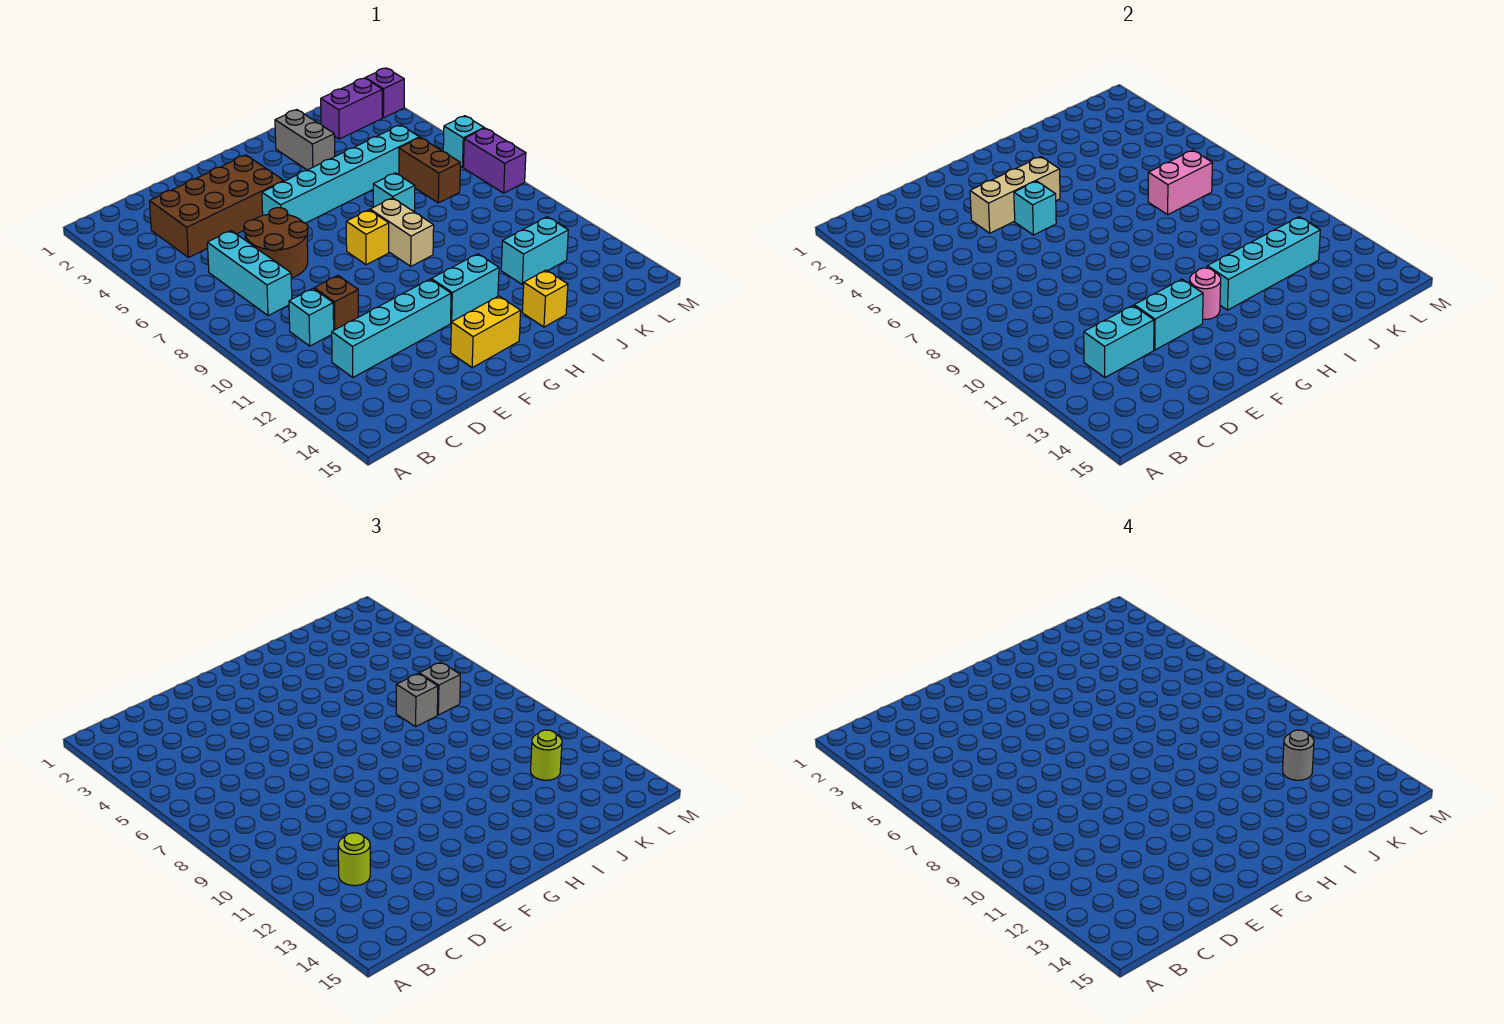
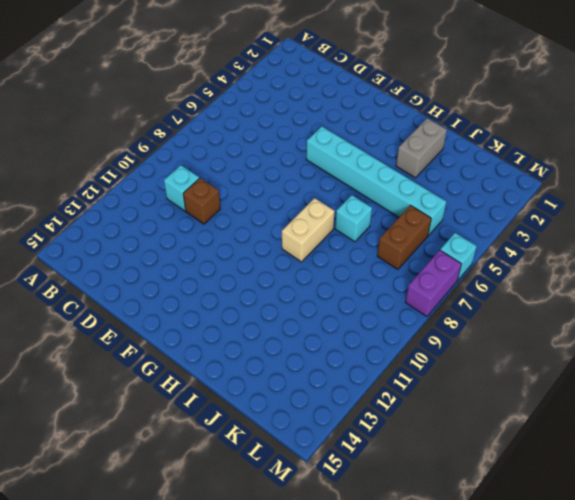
none -> brown brick C3:F4 level 1
none -> cyan brick C6:C8 level 1
none -> cyan brick C12:F12 level 1
none -> brown round brick D6:E7 level 1

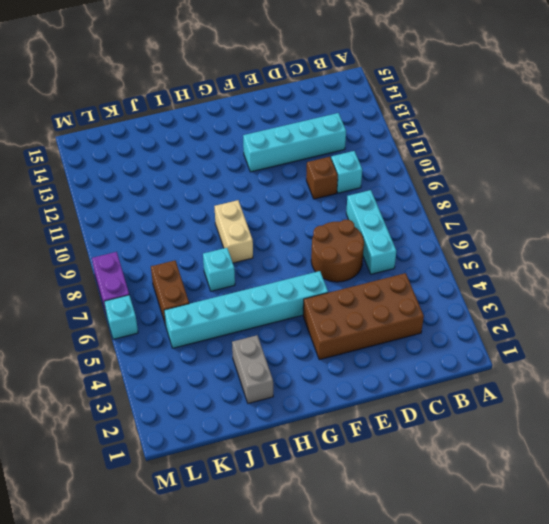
none -> yellow brick F14:G14 level 1
none -> yellow brick G8 level 1
none -> cyan brick G12:H12 level 1
none -> yellow brick I14 level 1

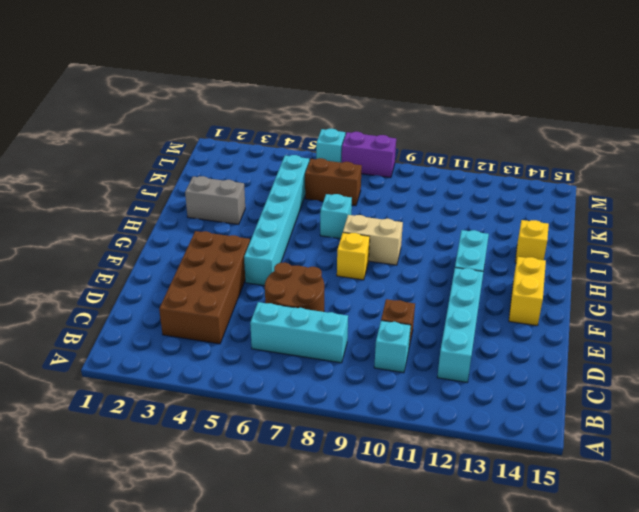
none -> cyan brick J12:K12 level 1
none -> purple brick K2:L2 level 1
none -> purple brick M2 level 1
none -> cyan brick C12:D12 level 2

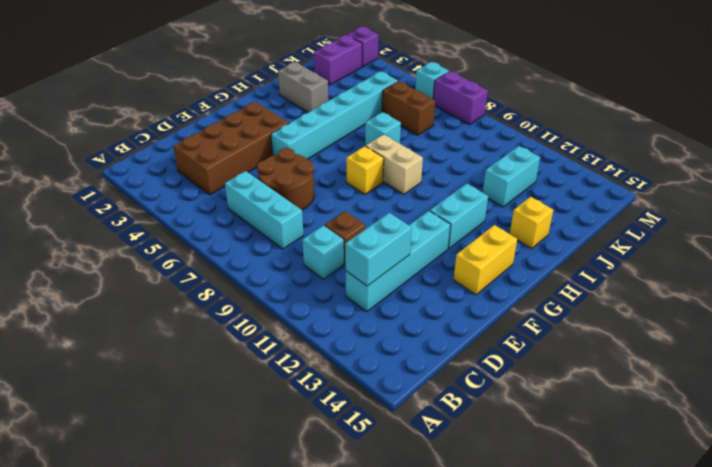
none -> tan brick E4:G4 level 2
none -> cyan brick E12:F12 level 2
none -> cyan brick F5 level 2
none -> pink round brick G12 level 2

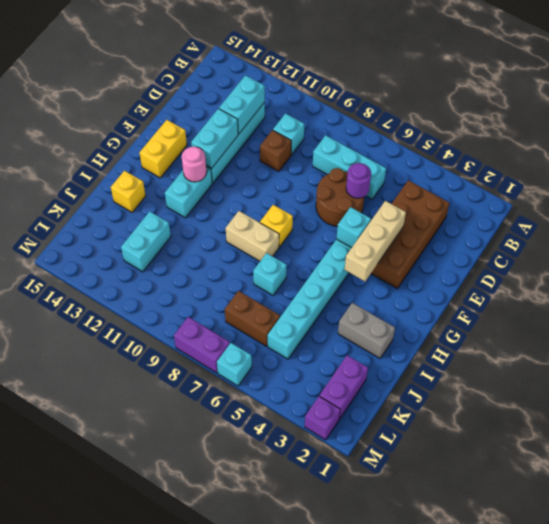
purple round brick D6 level 2 -> none
none -> cyan brick H12:K12 level 2
none -> pink brick J7:K7 level 2
none -> lime round brick C12 level 3
none -> grey brick J7 level 3

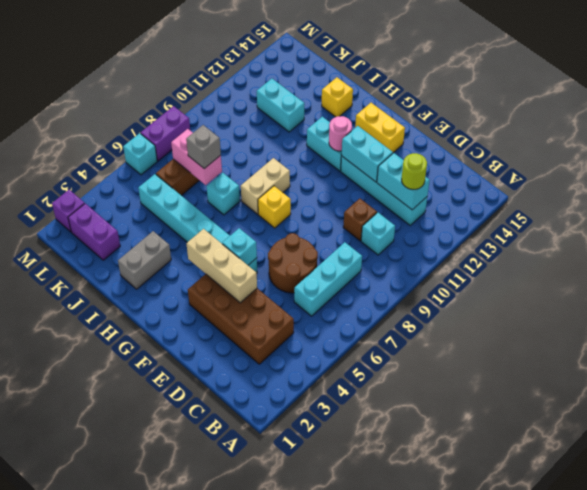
none -> cyan brick H12:K12 level 2
none -> grey brick K7 level 3
none -> lime round brick K12 level 3
none -> grey round brick K12 level 4

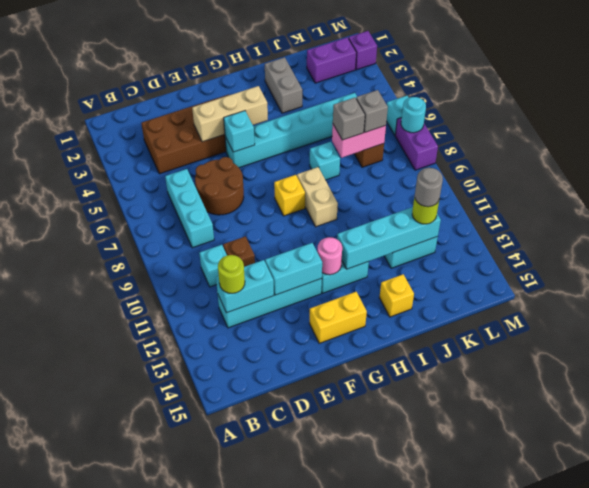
cyan round brick M7 level 2 -> none

